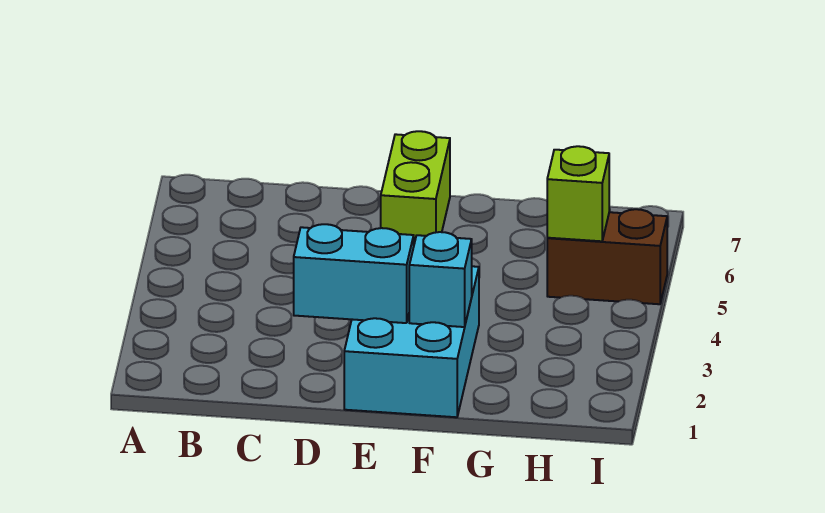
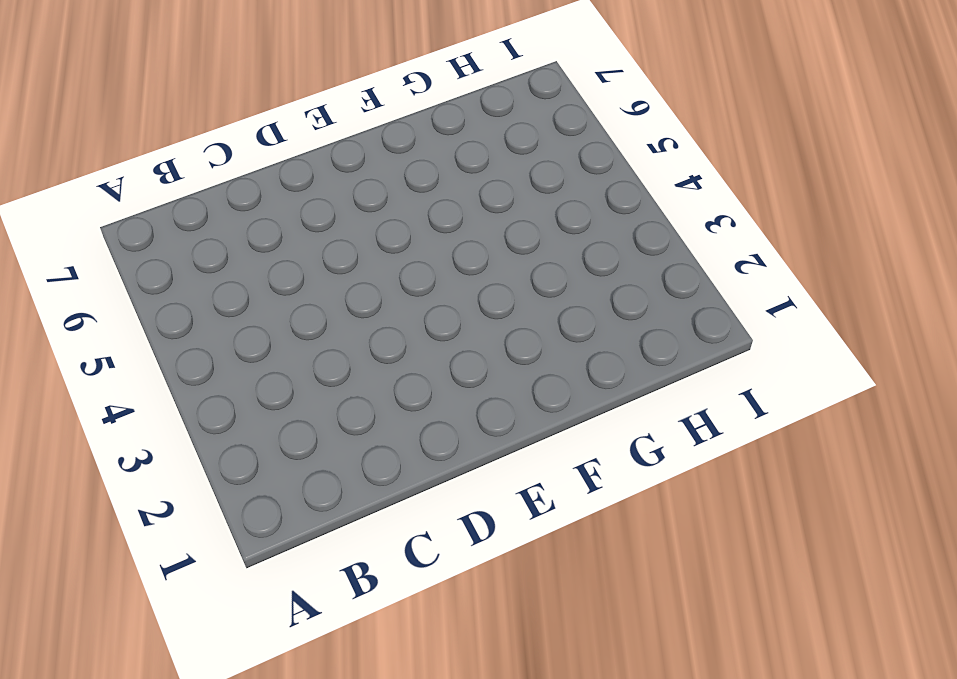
none -> cyan brick E1:F3 level 1
none -> lime brick E6:E7 level 1

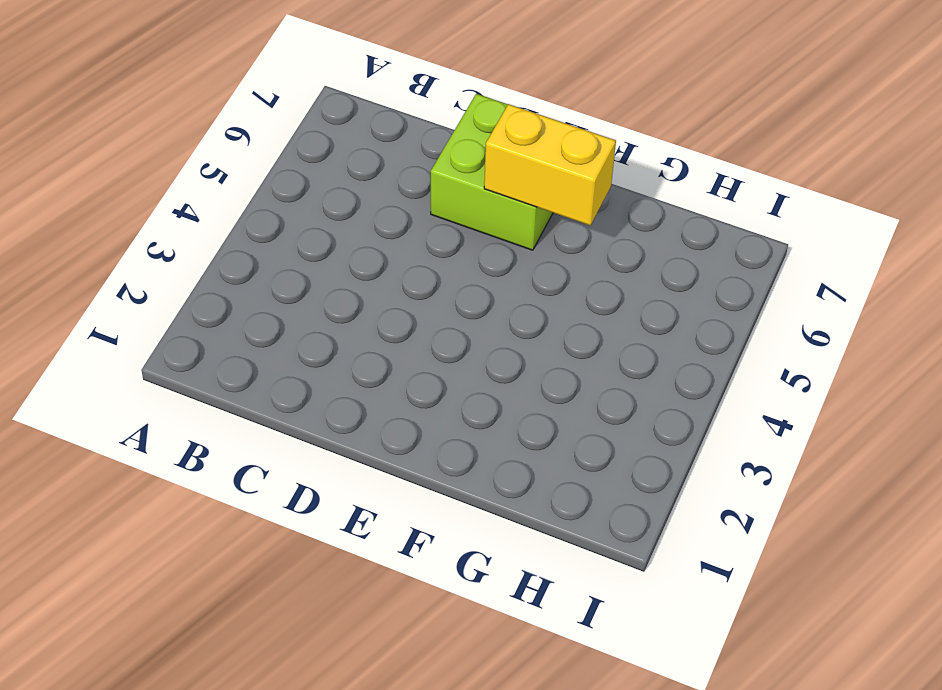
lime brick D6:E7 level 1 -> lime brick E6:E7 level 1
yellow brick E6:F6 level 2 -> none
none -> cyan brick E1:F3 level 1
none -> brown brick H5:I5 level 1

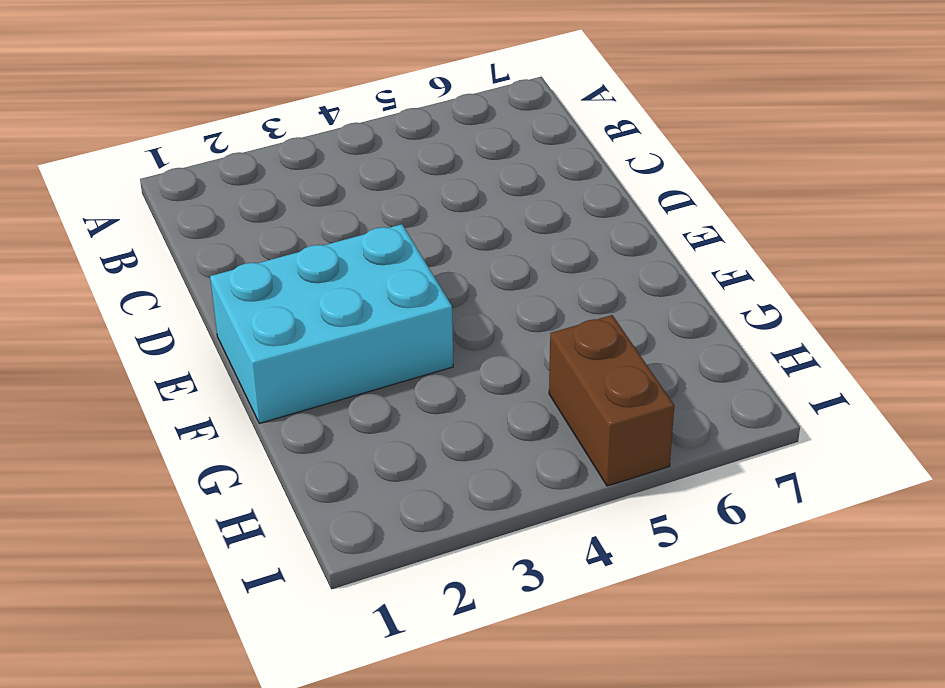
none -> lime brick E6:E7 level 1
none -> cyan brick D2:E2 level 2

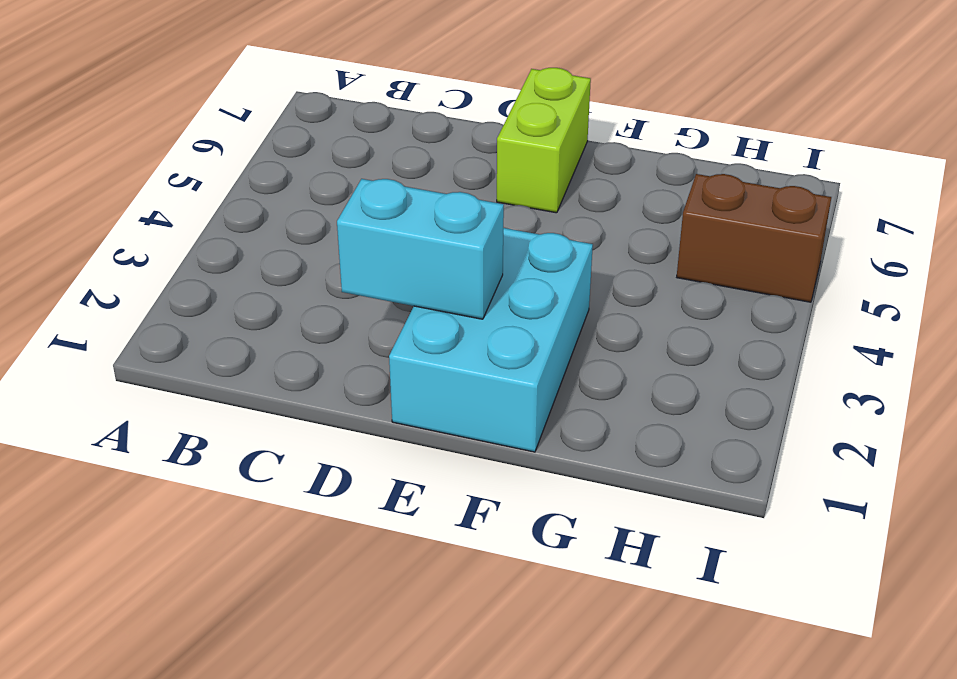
none -> cyan brick F2 level 2
none -> lime brick H5 level 2

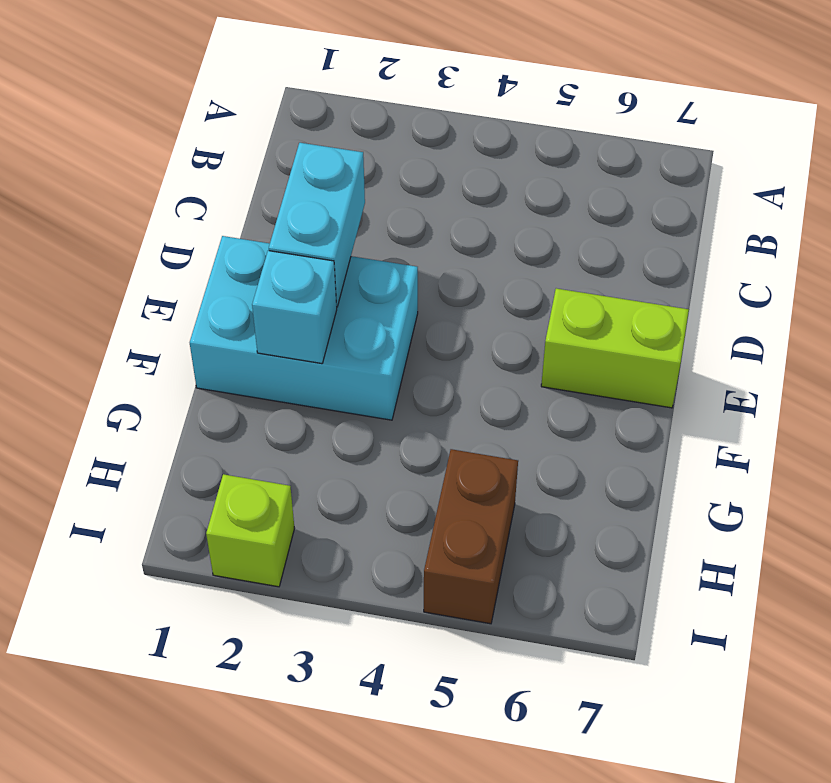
lime brick I2 level 1 -> lime brick H5 level 2

